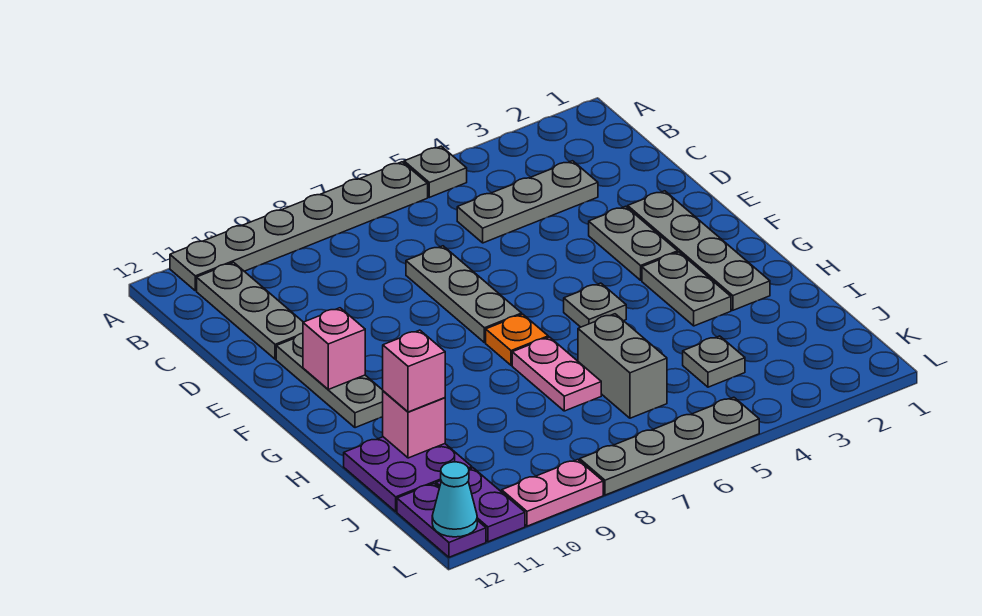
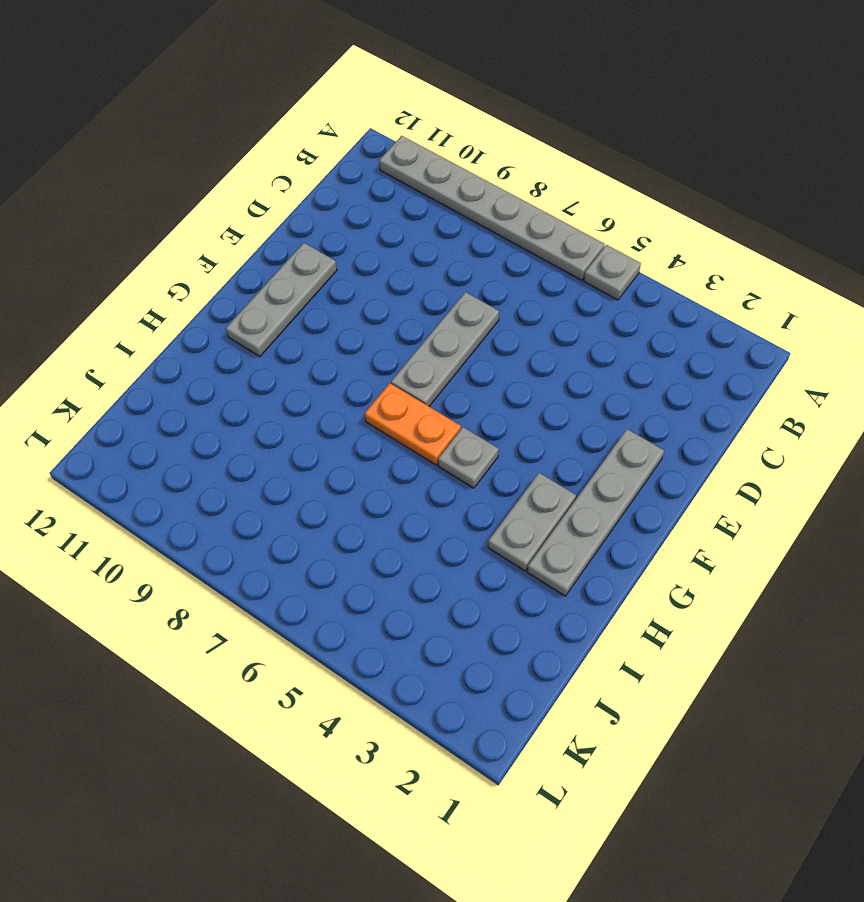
orange plate G6:G7 level 1 -> orange plate G7 level 1
none -> grey plate B11:D11 level 1
none -> grey plate C3:C5 level 1
none -> grey plate E3:F3 level 1

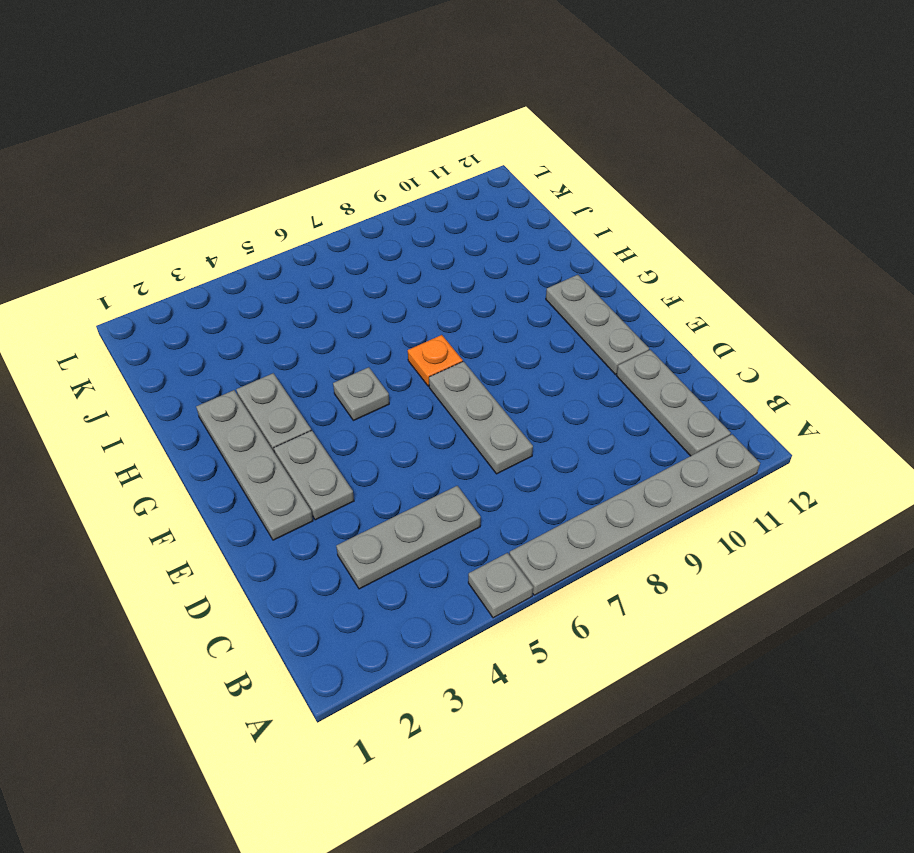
none -> pink plate H7:I7 level 1
none -> grey brick I6:J6 level 1
none -> purple plate I11:J12 level 1

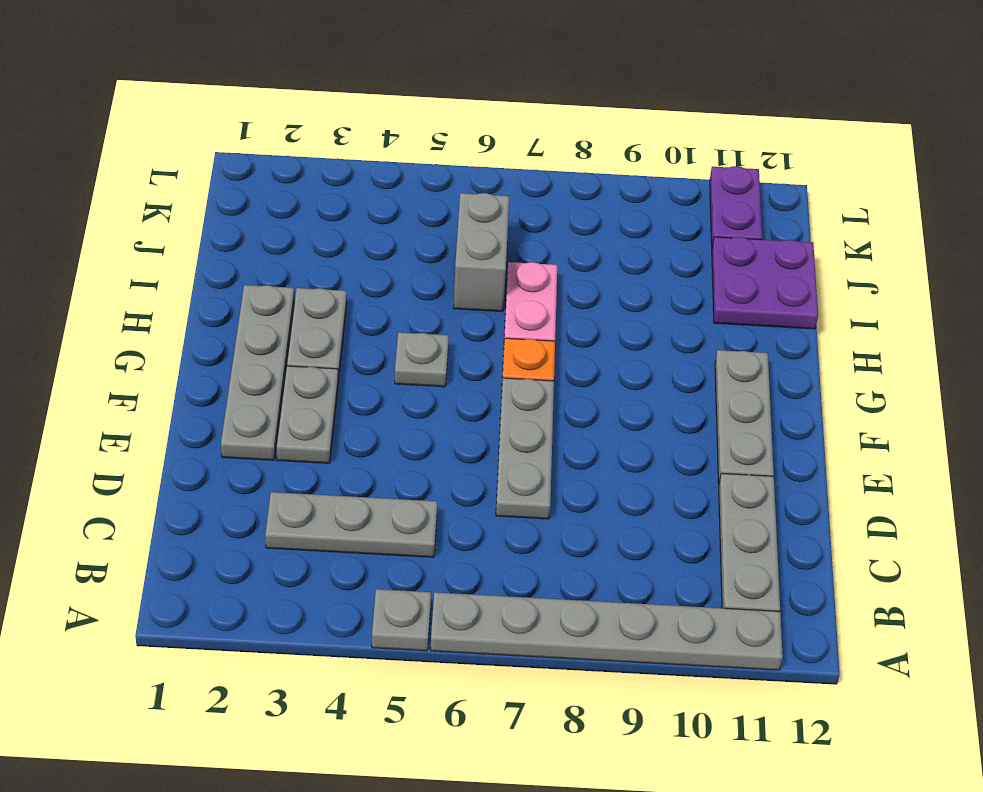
none -> grey plate J4 level 1
none -> purple plate K12:L12 level 1
none -> grey plate L5:L8 level 1

